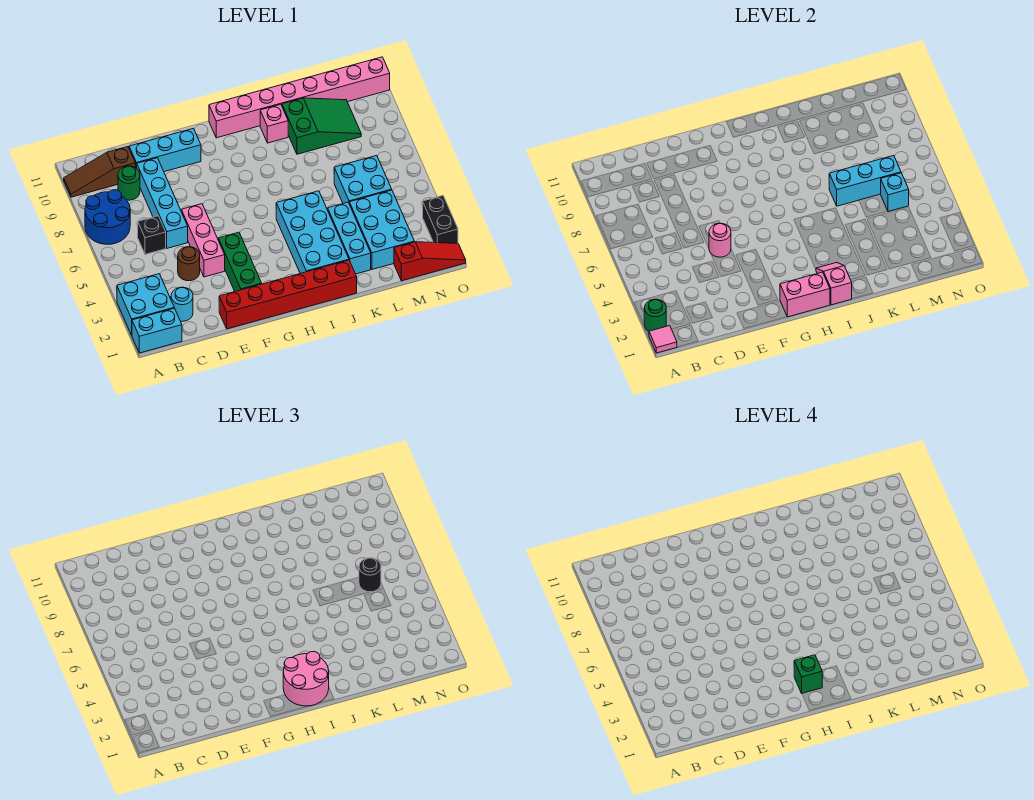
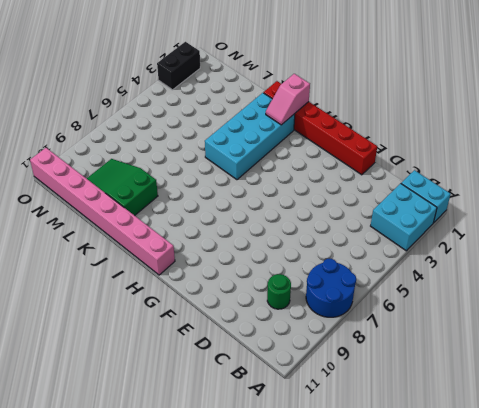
none -> brown slope A10:C10 level 1 top C
none -> cyan round brick C2 level 1
none -> black brick C6 level 1
none -> brown round brick D4 level 1

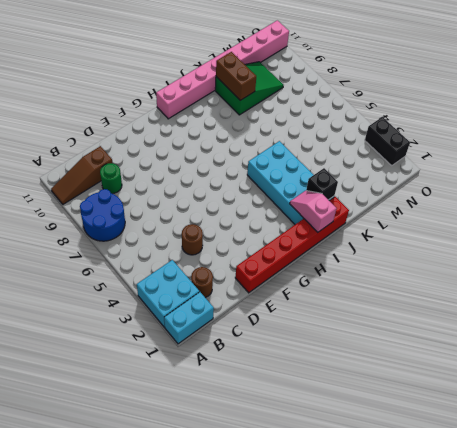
brown round brick C2 level 1 -> cyan round brick C2 level 1
black brick J2 level 2 -> black brick C6 level 1
brown brick K9:K10 level 2 -> none
none -> cyan brick D6:D9 level 1
none -> cyan brick D10:F10 level 1
none -> pink brick E4:E6 level 1
none -> green brick F2:F4 level 1

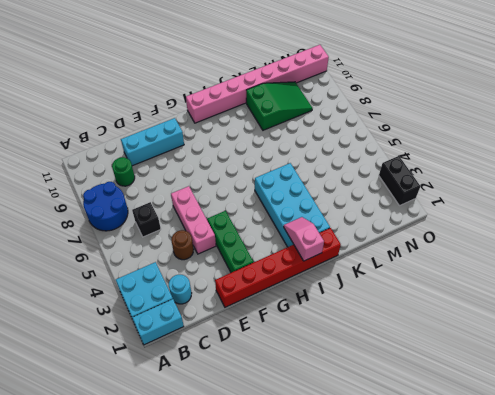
none -> brown slope A10:C10 level 1 top C
none -> cyan brick D6:D9 level 1
none -> pink brick J10 level 1
none -> cyan brick K2:K4 level 1

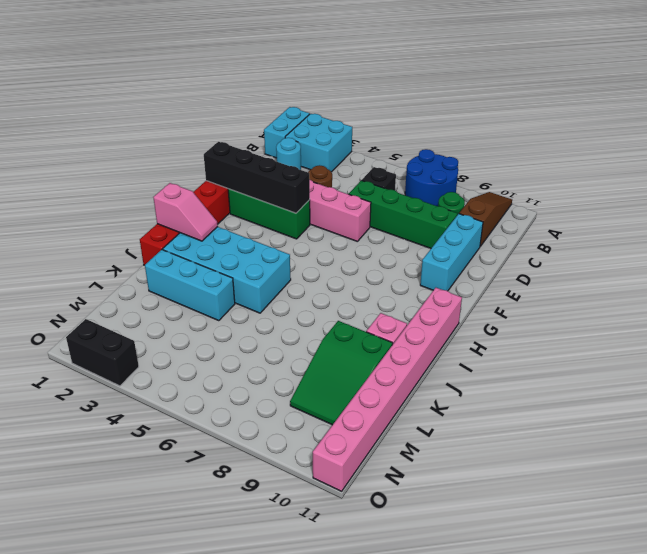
green brick D6:D9 level 1 -> cyan brick D6:D9 level 1
black brick F1:F4 level 2 -> none
none -> cyan brick L2:M4 level 1
none -> cyan brick L5:M6 level 1
none -> red slope M1:O1 level 1 top M
none -> pink tile A1 level 2

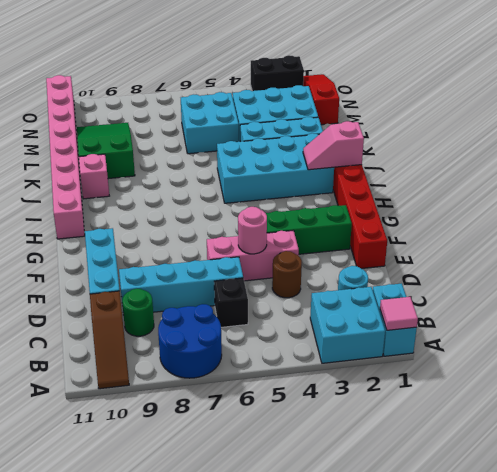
none -> green round brick A2 level 2
none -> pink brick G1:H1 level 2
none -> cyan brick K6:M6 level 2
none -> cyan brick M5 level 2

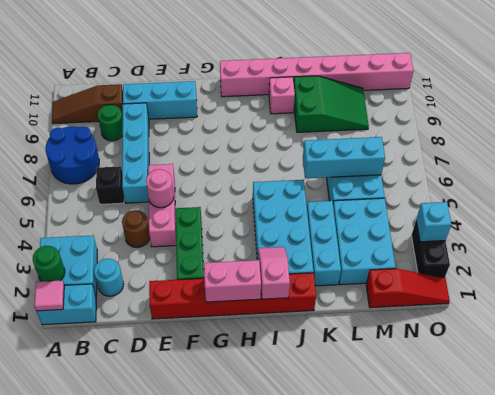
cyan brick O3 level 2 -> cyan brick M5 level 2
none -> pink round brick H1:I2 level 3
none -> black round brick M6 level 3
none -> green brick H2 level 4

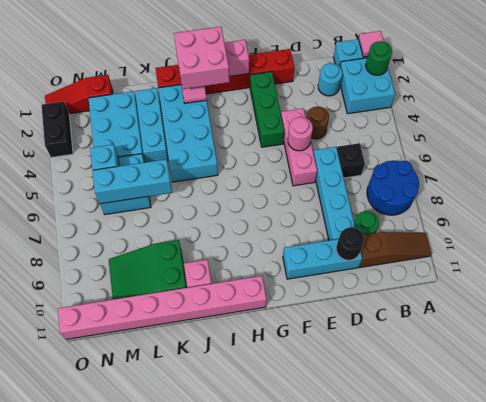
black round brick D10 level 2 -> black round brick M6 level 3
pink brick H1:I2 level 3 -> pink round brick H1:I2 level 3
none -> green brick H2 level 4

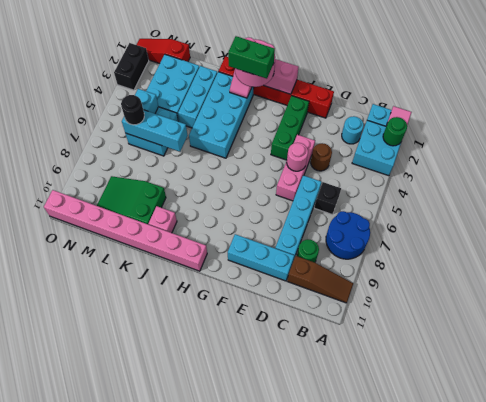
green brick H2:I2 level 4 -> green brick H2 level 4

